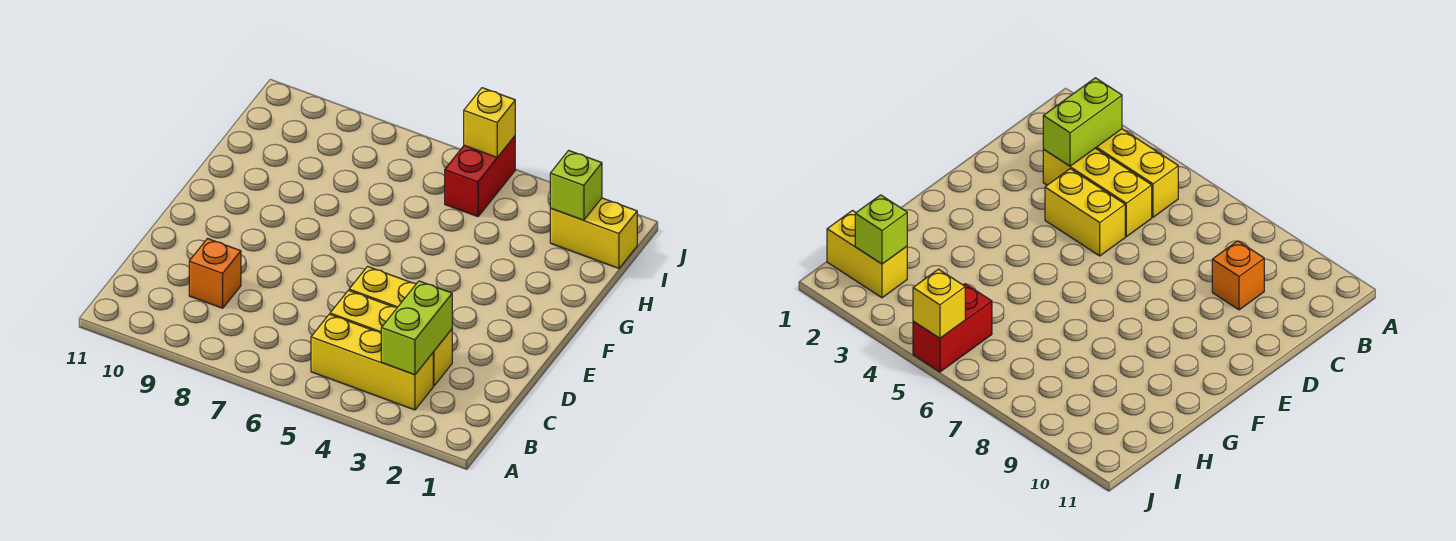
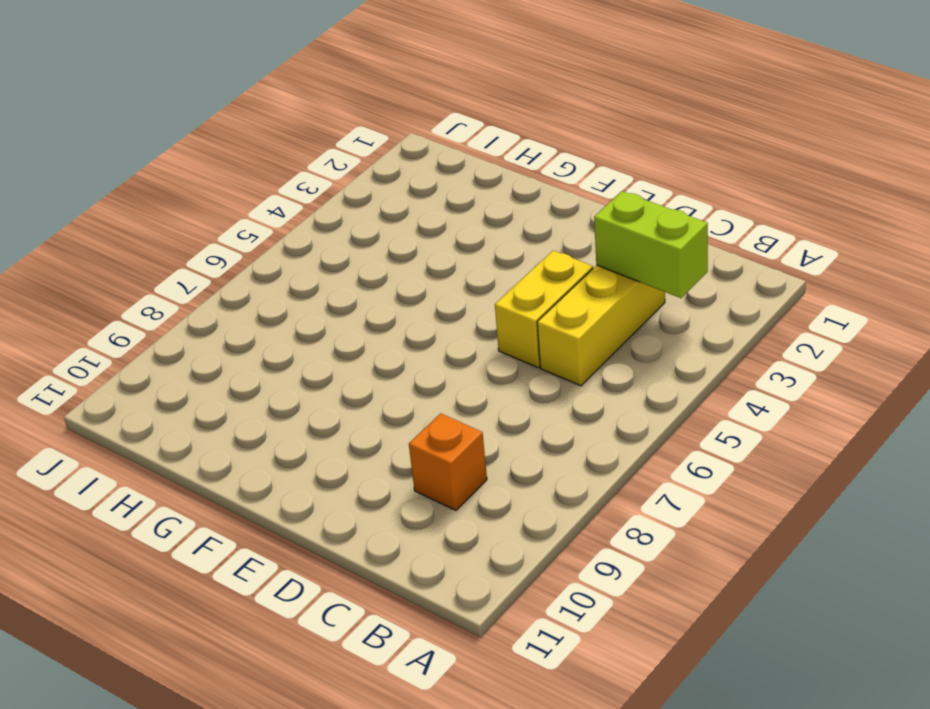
none -> yellow brick B3:B5 level 1
none -> yellow brick I1:I2 level 1

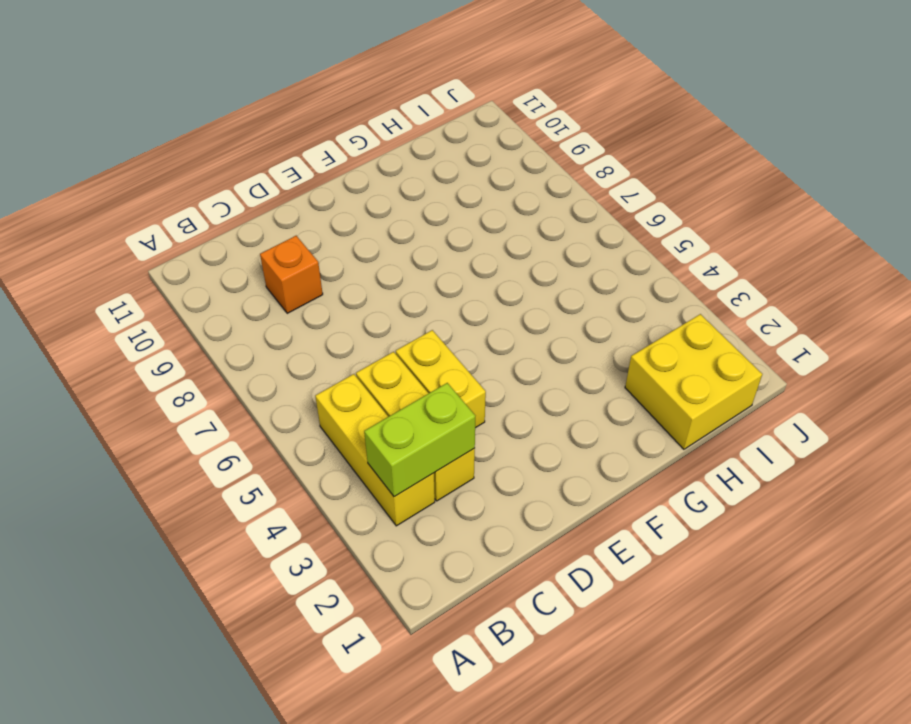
yellow brick H1:I2 level 1 -> yellow brick I1:I2 level 1
none -> red brick I5:J5 level 1
none -> lime brick I2 level 2

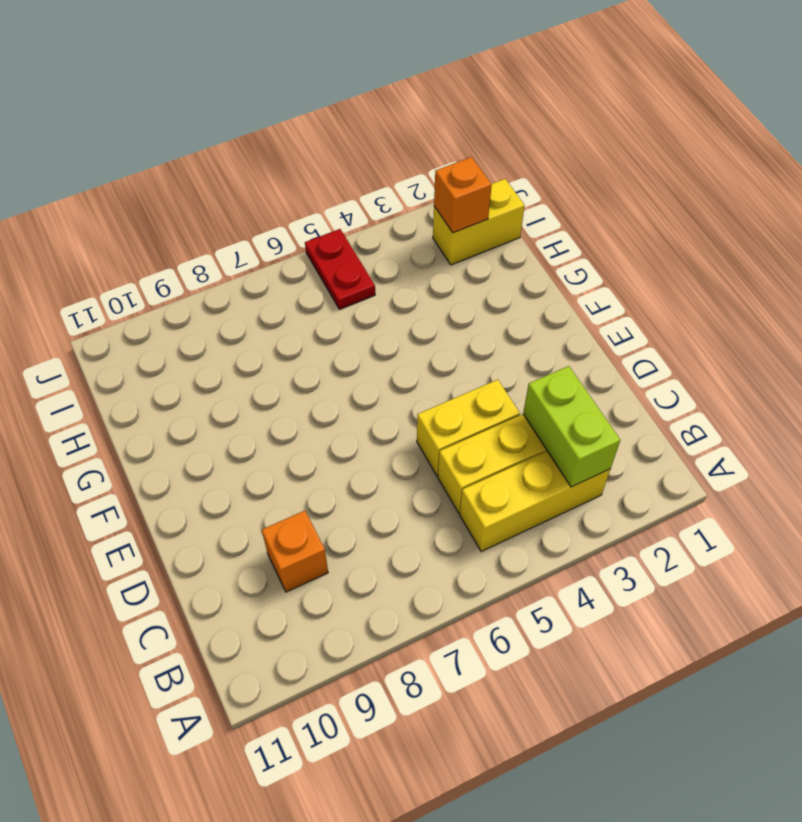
orange brick I2 level 2 -> lime brick I2 level 2
red plate I5:J5 level 1 -> red brick I5:J5 level 1
none -> yellow brick J5 level 2

